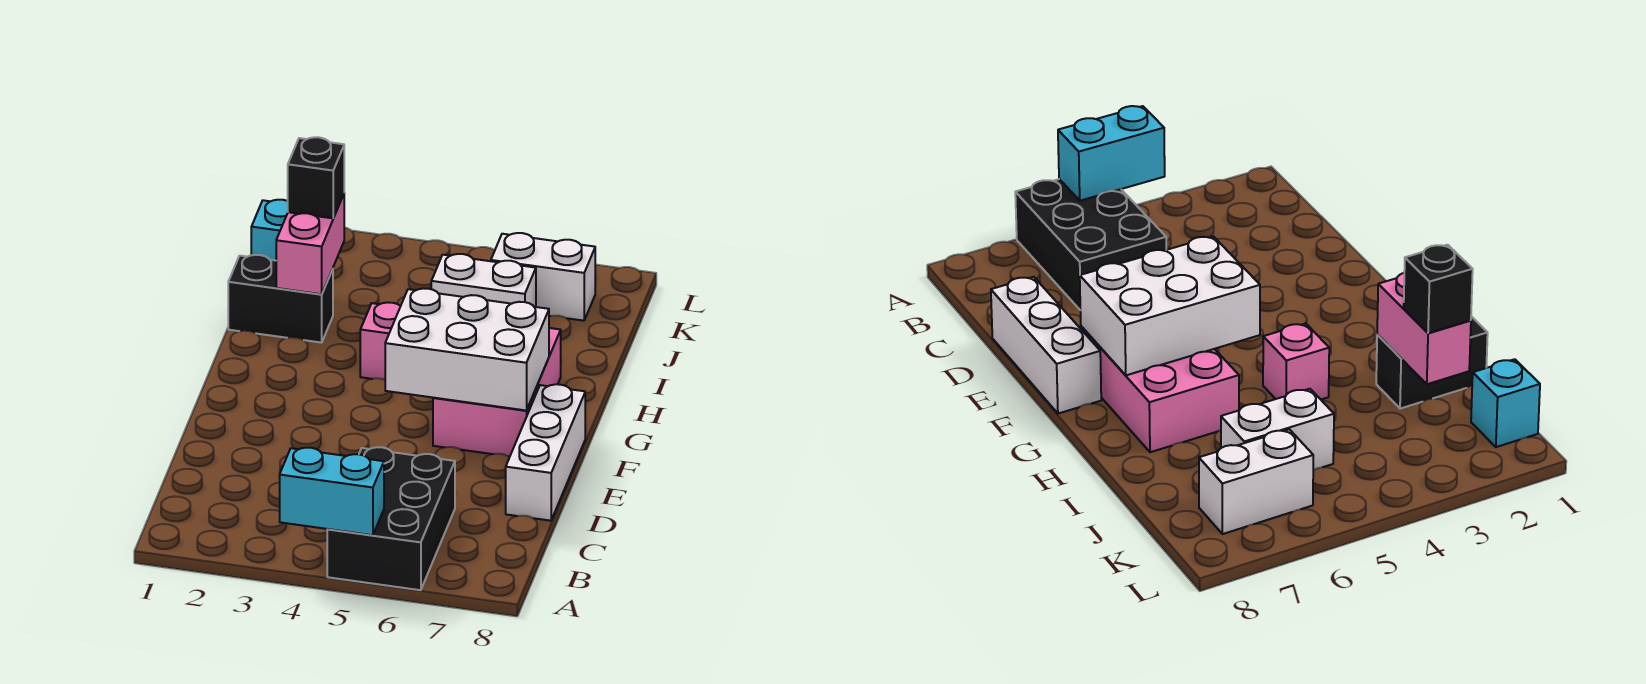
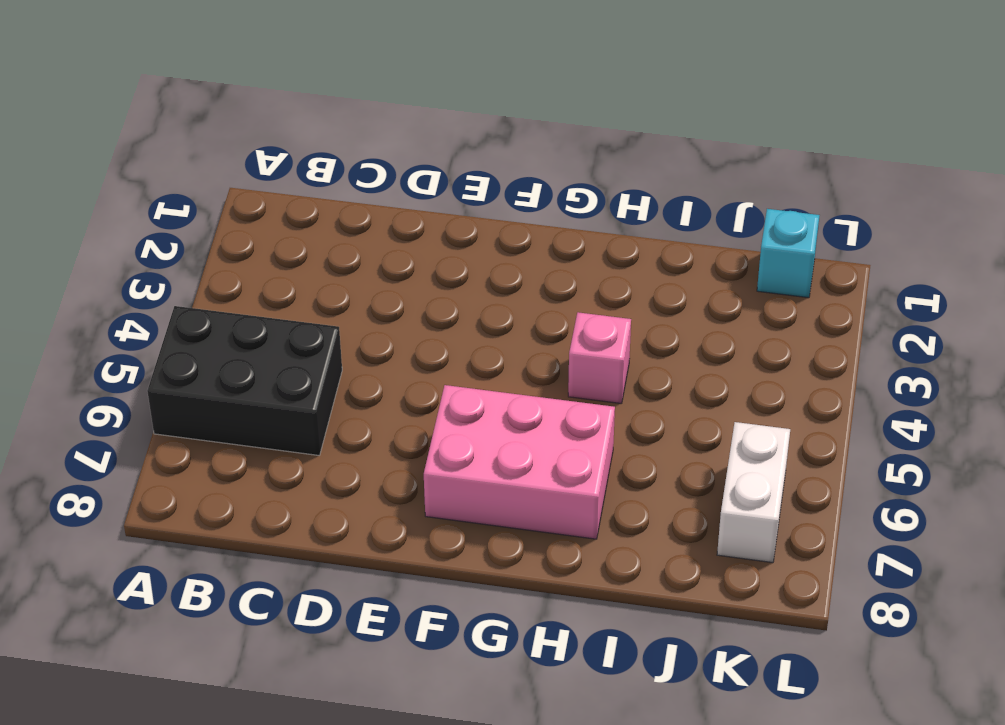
none -> white brick D8:F8 level 1
none -> black brick I1:I2 level 1
none -> white brick J5:J6 level 1

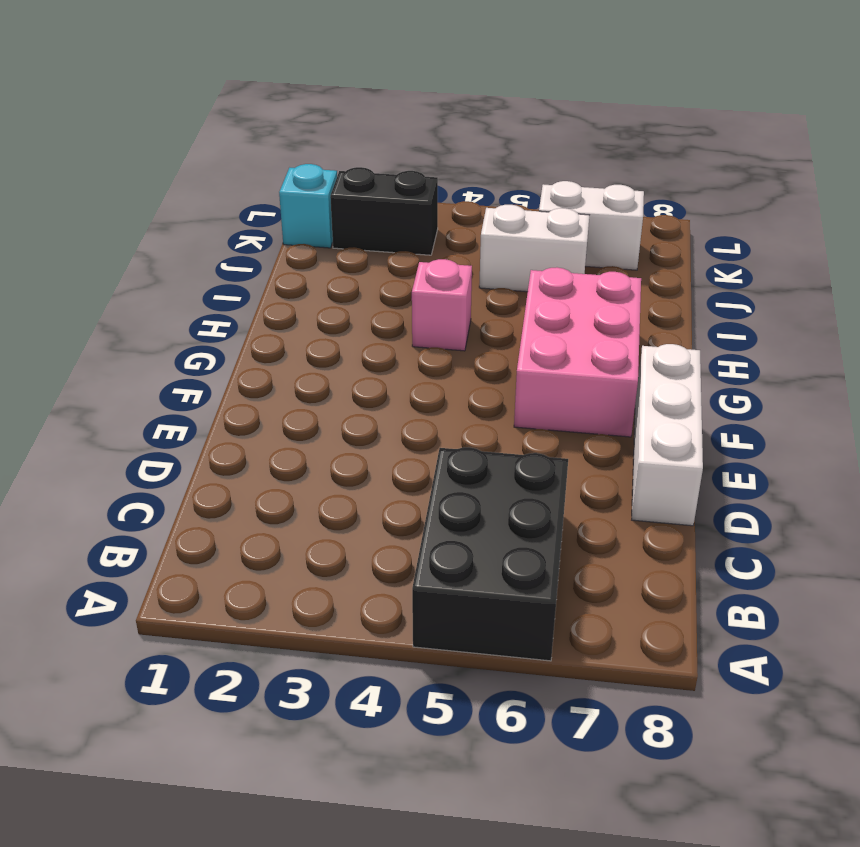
black brick K2:K3 level 1 -> black brick I1:I2 level 1
none -> cyan brick A4:A5 level 2
none -> white brick F5:G7 level 2
none -> pink brick I2:J2 level 2

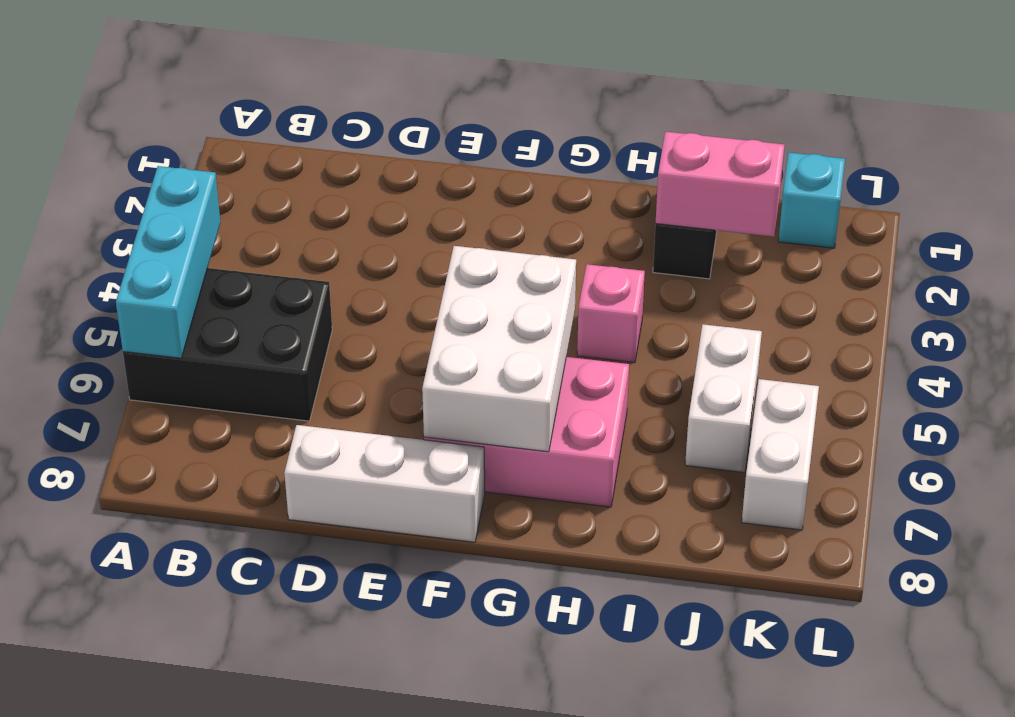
cyan brick A4:A6 level 2 -> cyan brick A4:A5 level 2
none -> black brick J2 level 3

